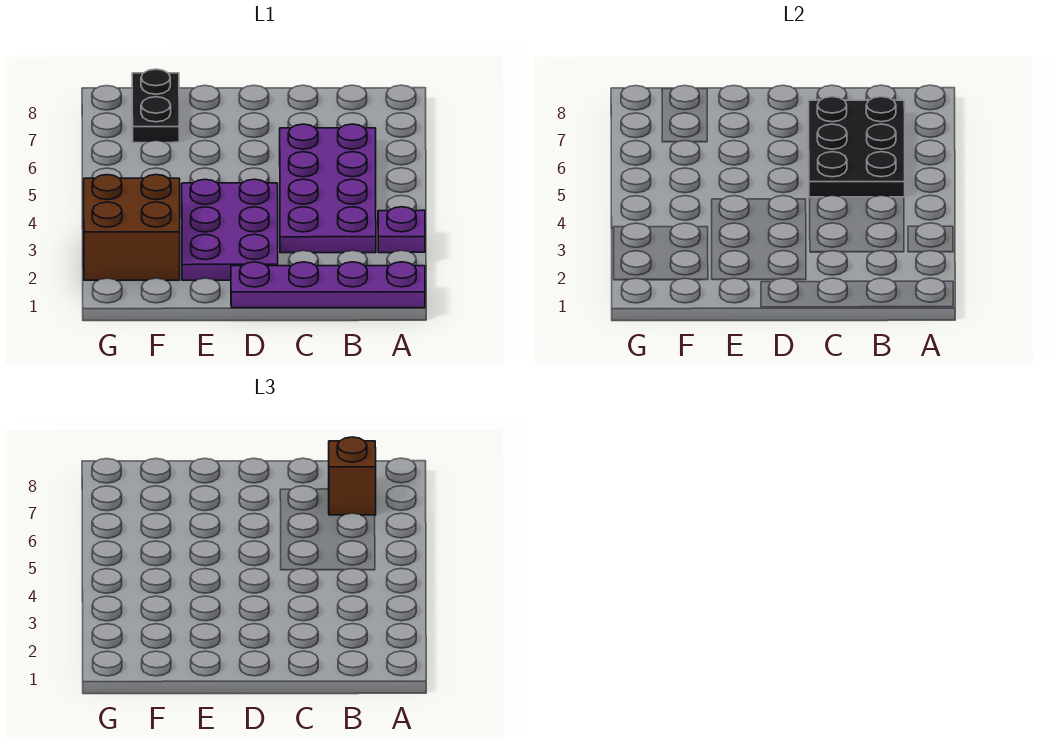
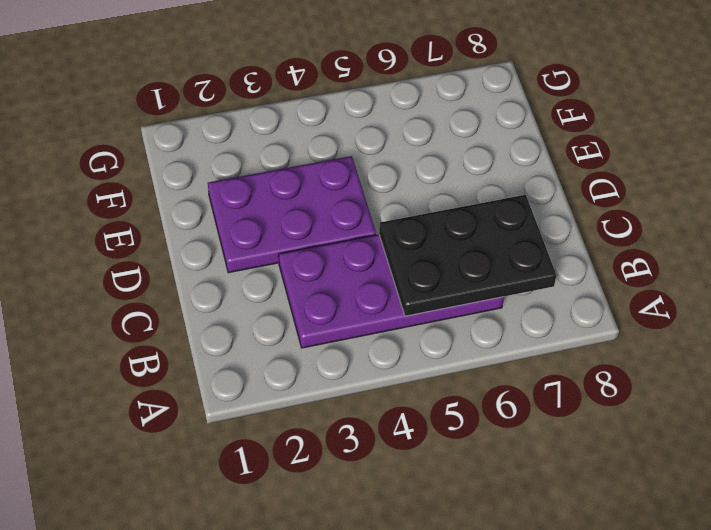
none -> purple plate A1:D1 level 1
none -> purple plate A3 level 1

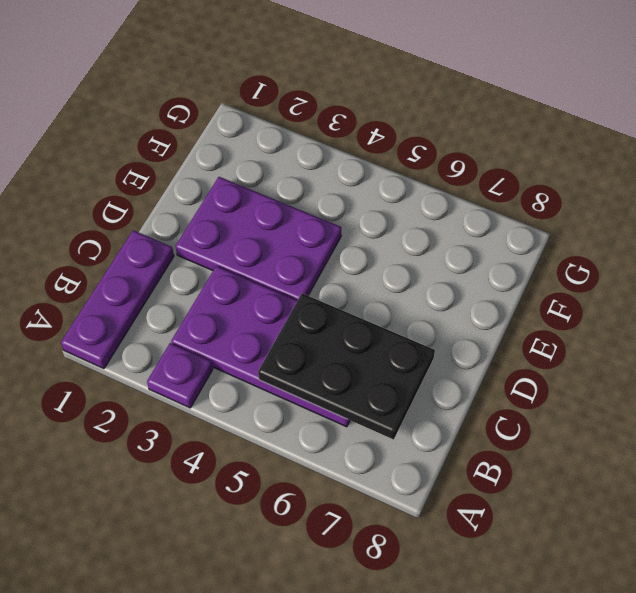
purple plate A1:C1 level 1 -> purple plate A1:D1 level 1
none -> brown brick F2:G3 level 1
none -> black plate F7:F8 level 1

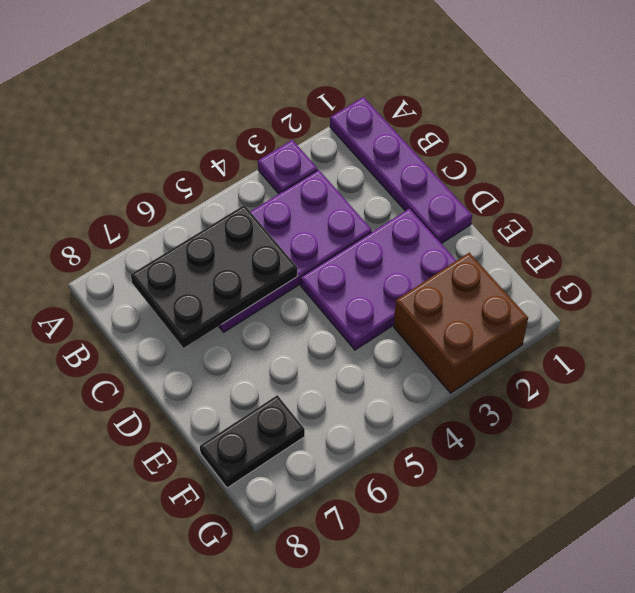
none -> brown brick B7 level 3

